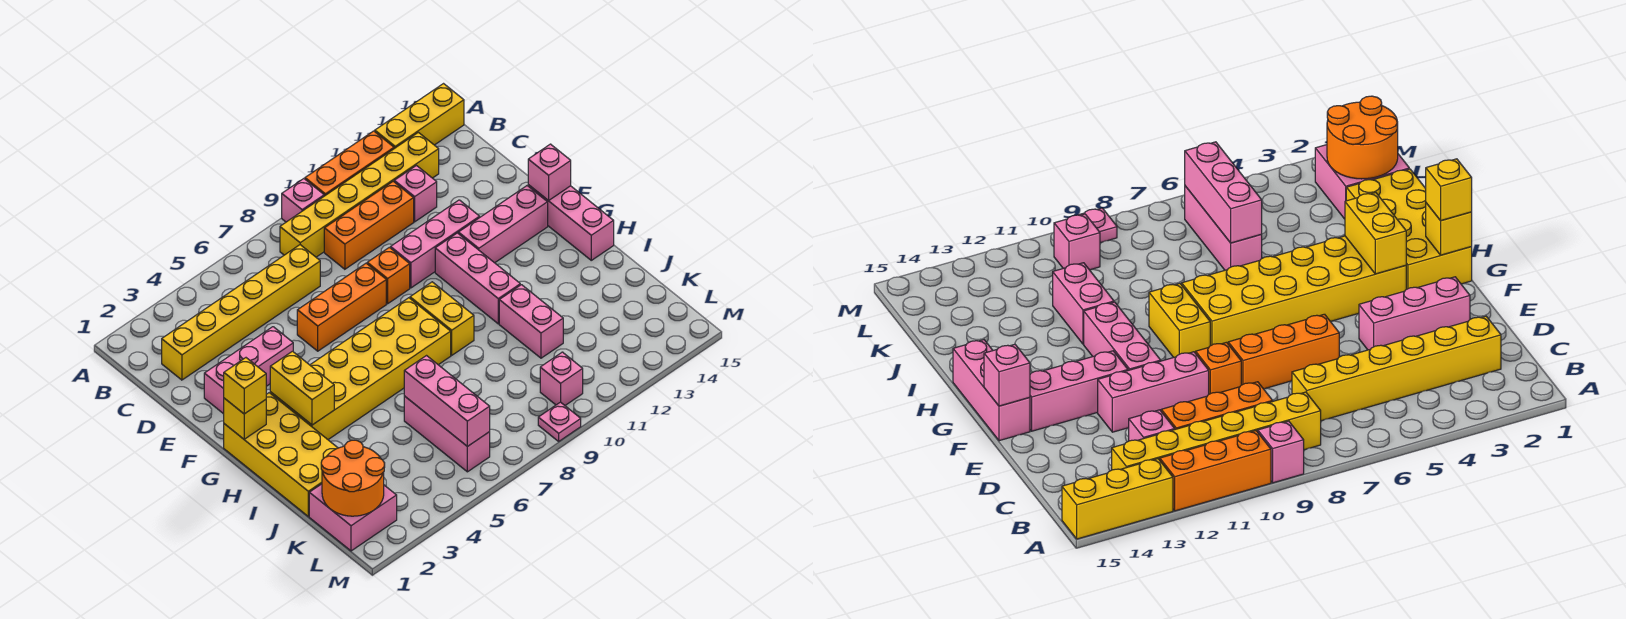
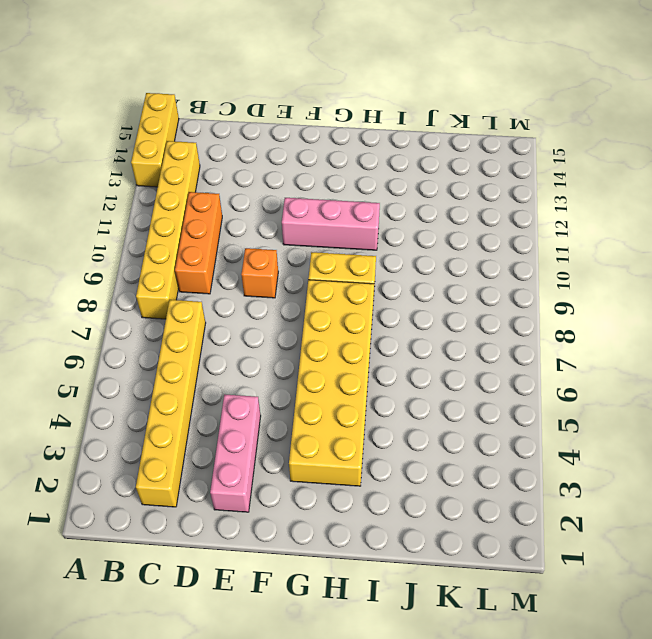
none -> pink brick A9 level 1
none -> orange brick A10:A12 level 1
none -> pink brick C12 level 1

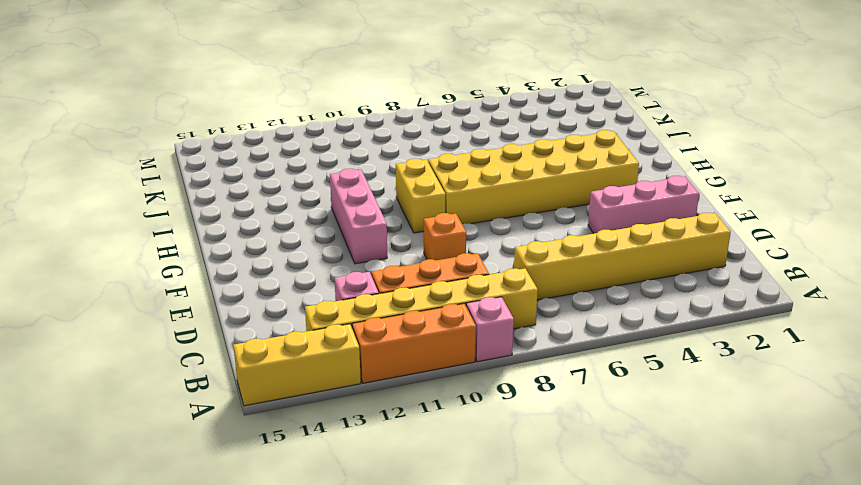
none -> orange brick E6:E8 level 1
none -> pink brick E10:E12 level 1
none -> pink brick F12:F14 level 1

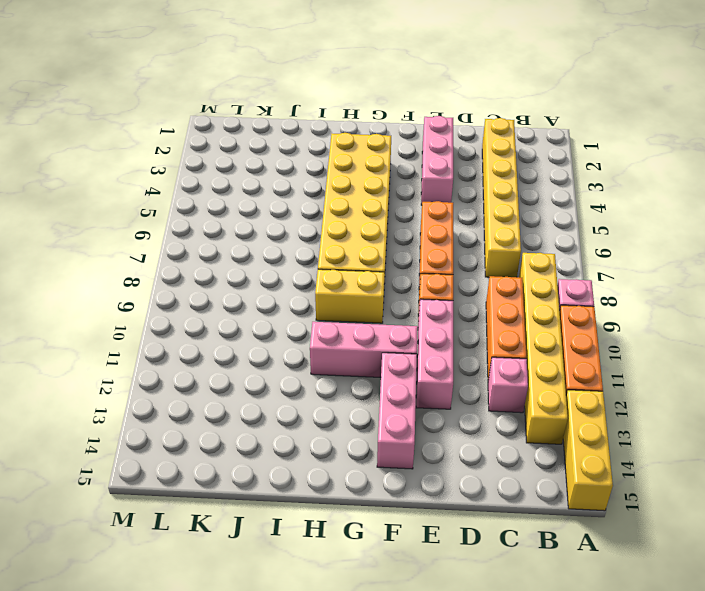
none -> pink brick F15:H15 level 1
none -> yellow brick G1:J2 level 1
none -> pink brick I11:J11 level 1

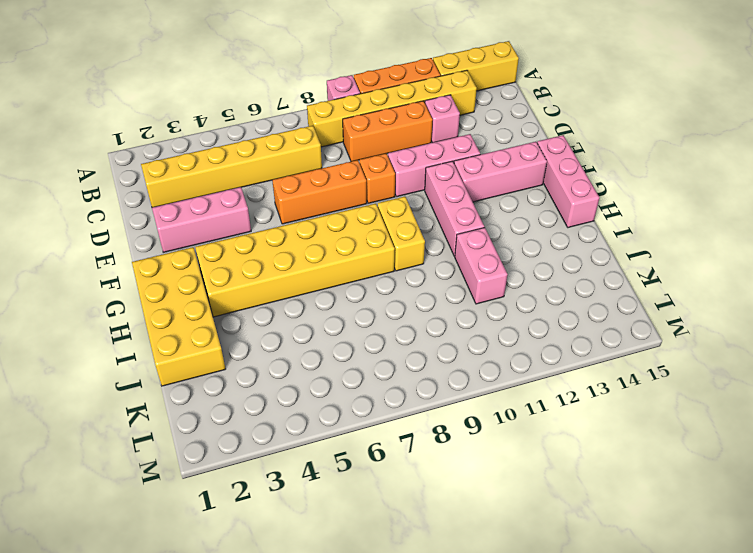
none -> pink brick J6:L6 level 1
none -> pink brick K1:L2 level 1
none -> pink brick L10 level 1

